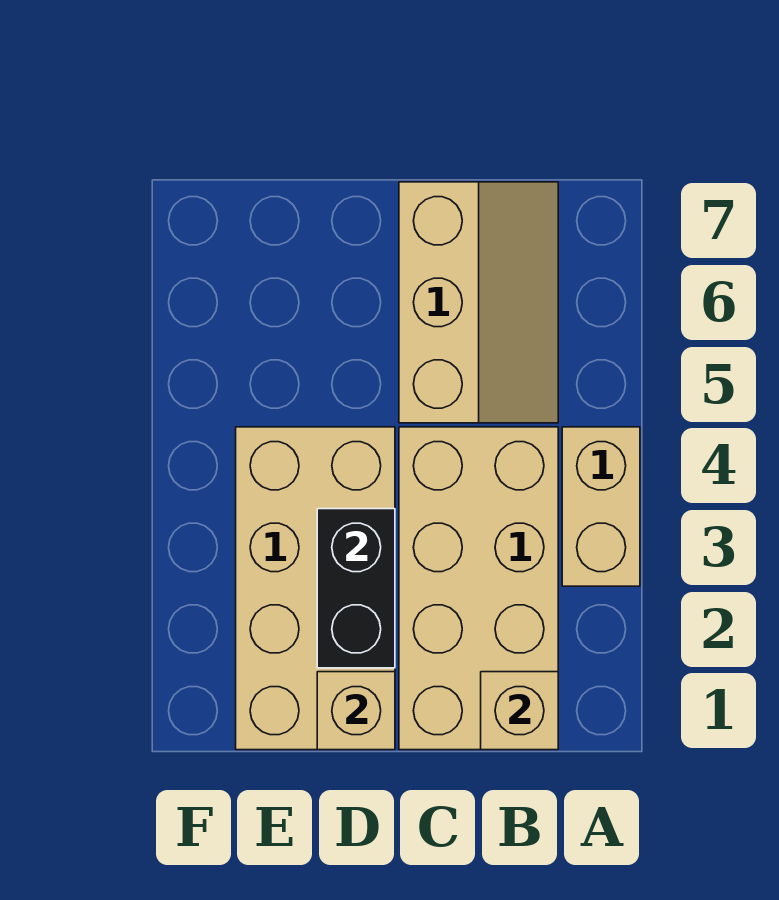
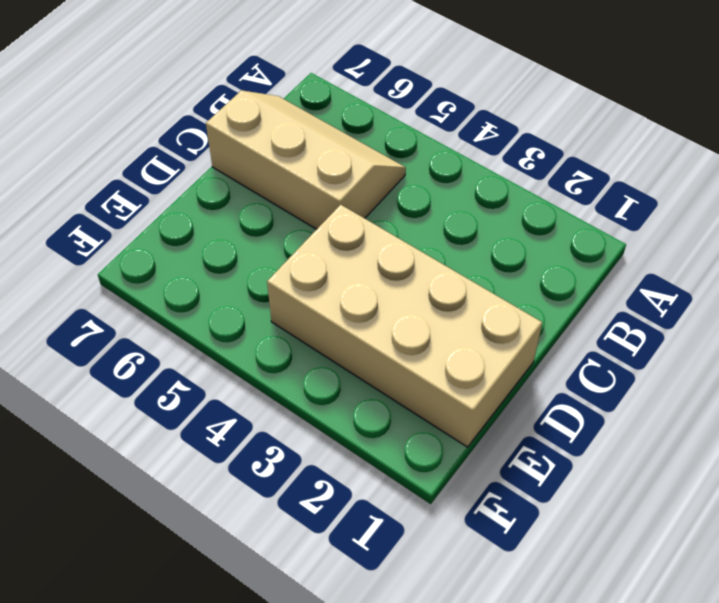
none -> tan brick A3:A4 level 1
none -> tan brick B1:C4 level 1

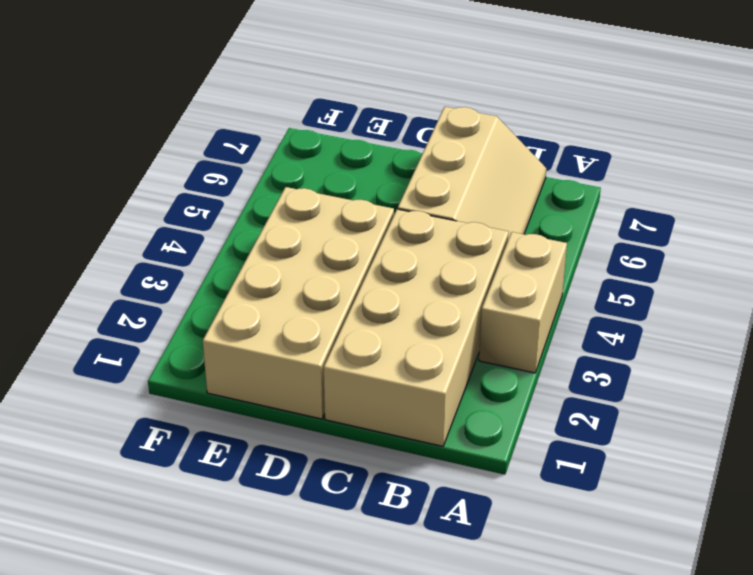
none -> tan brick B1 level 2
none -> tan brick D1 level 2

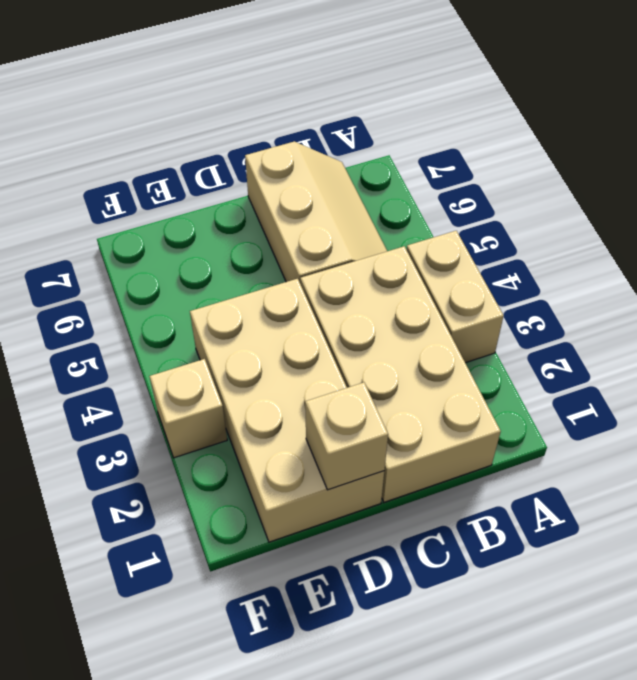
tan brick F3 level 1 -> tan brick B1 level 2
none -> black brick D2:D3 level 2

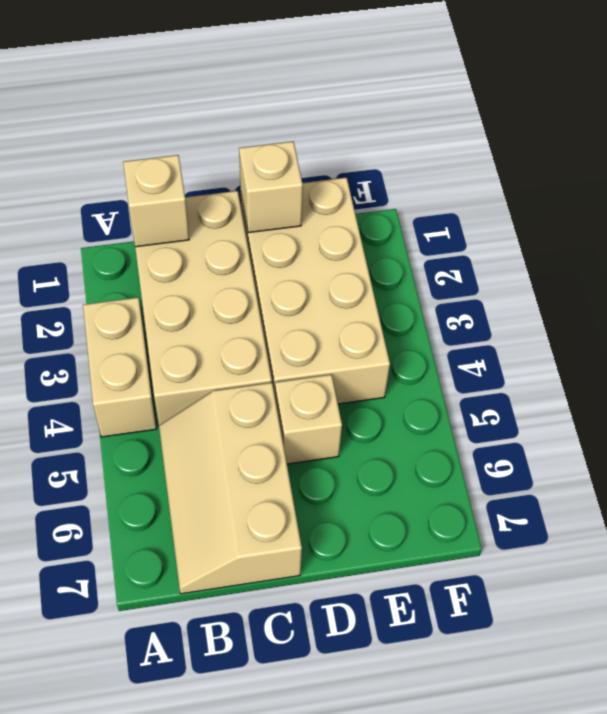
tan brick D5 level 1 -> none
none -> black brick D2:D3 level 2

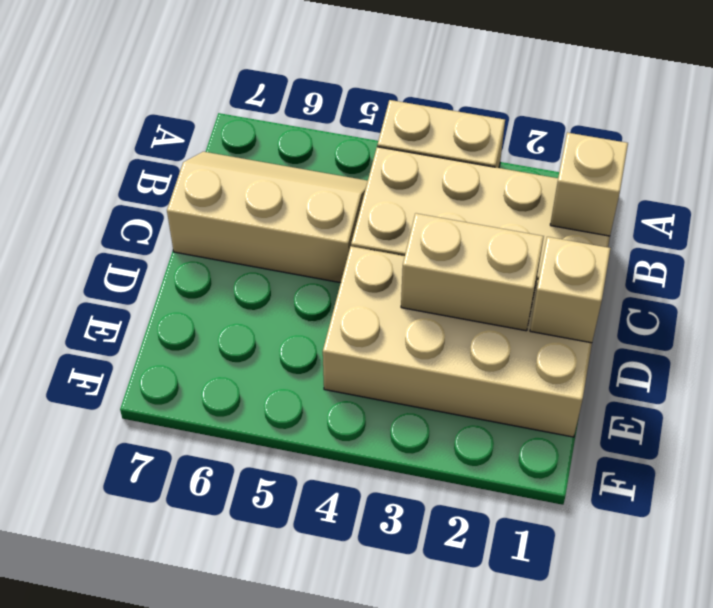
tan brick D2:D3 level 2 -> black brick D2:D3 level 2

